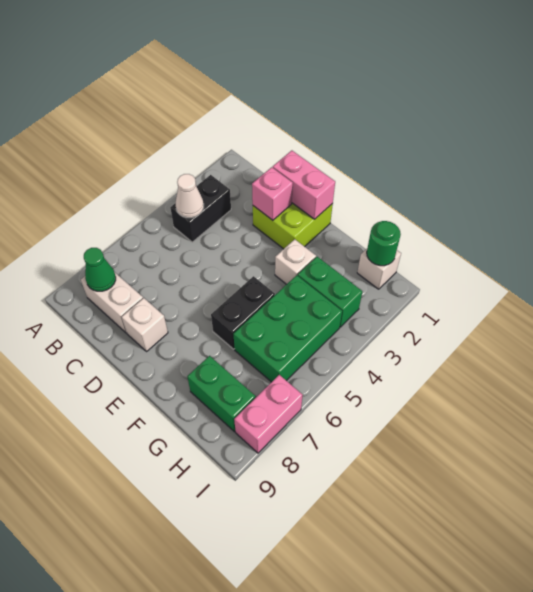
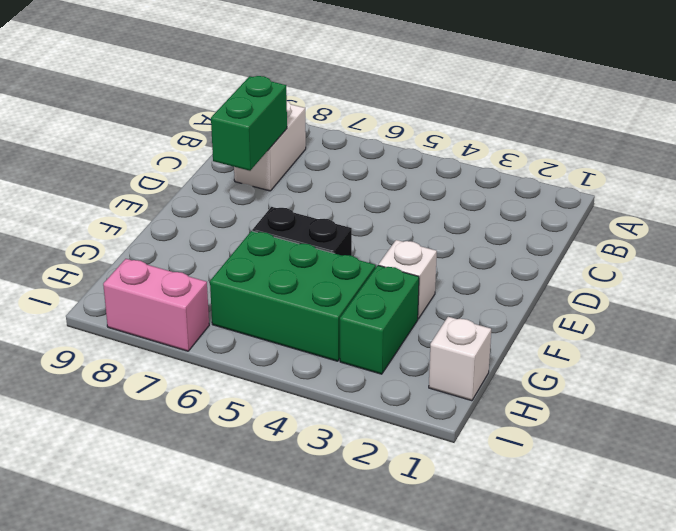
green brick C8:D8 level 2 -> green brick G8:H8 level 1
none -> black brick B3:B4 level 1
none -> lime brick D1:E2 level 1
none -> white brick D8 level 1

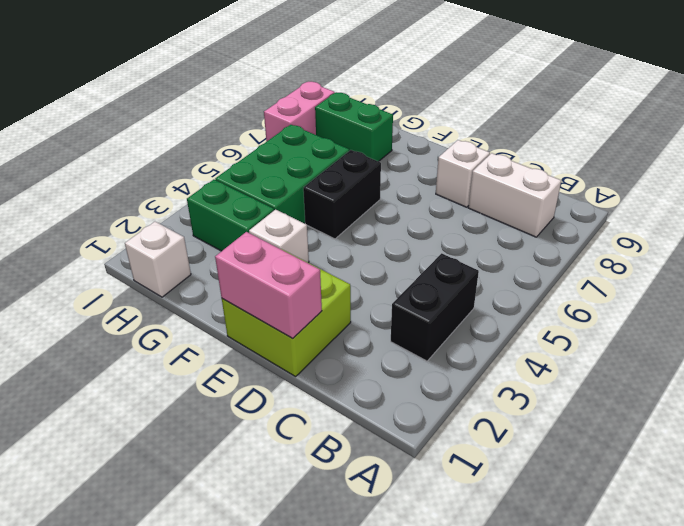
none -> white cone B4 level 2
none -> green cone B8 level 2
none -> pink brick D2 level 2

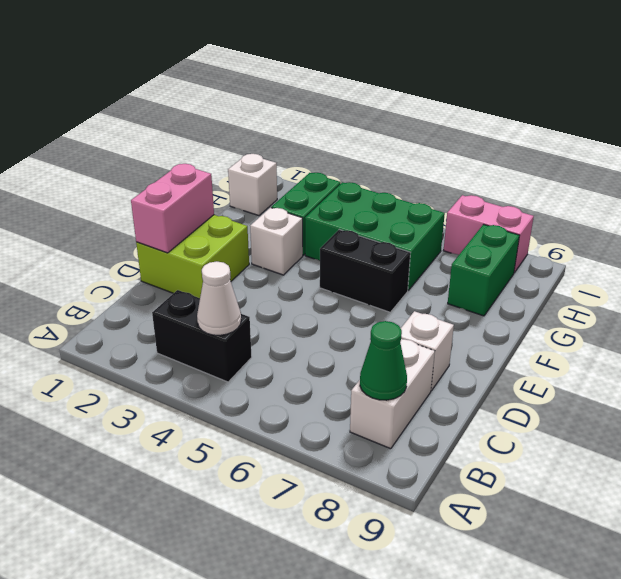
none -> pink brick D2 level 2
none -> green round brick H1 level 2

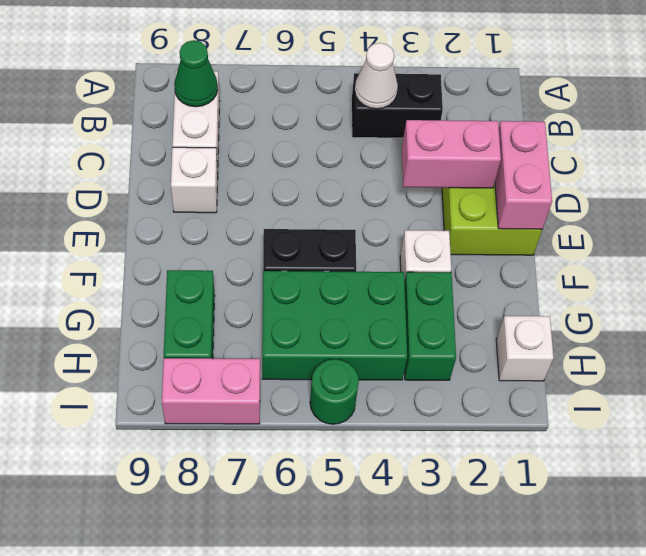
pink brick D2:D3 level 2 -> pink brick D2 level 2
green round brick I5 level 1 -> green round brick H1 level 2

